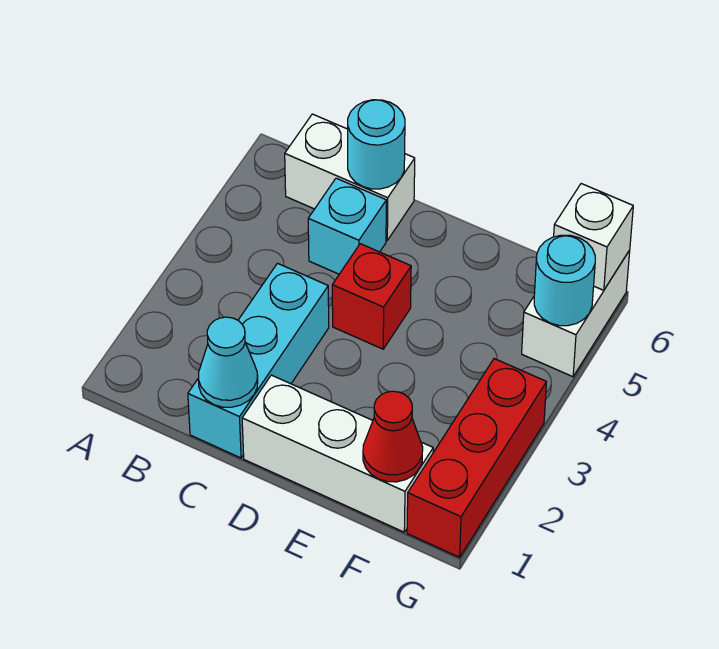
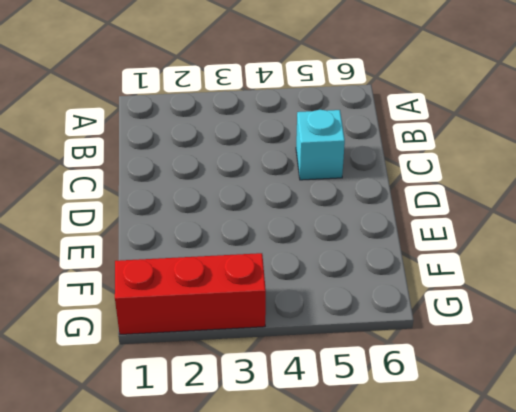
none -> white brick B6:C6 level 1
none -> cyan brick C1:C3 level 1
none -> white brick D1:F1 level 1

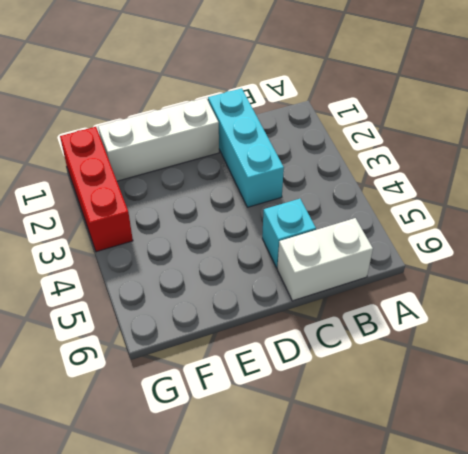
none -> red brick D4 level 1
none -> white brick G5:G6 level 1
none -> cyan cone C1 level 2

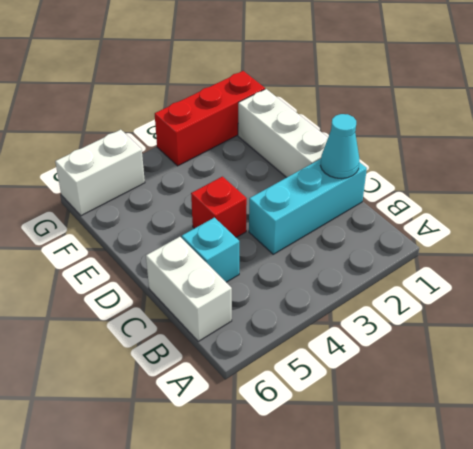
none -> cyan round brick C6 level 2
none -> red cone F1 level 2
none -> cyan round brick G5 level 2

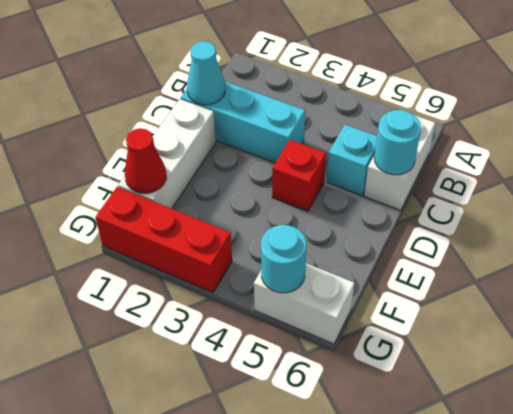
none -> white brick G6 level 2

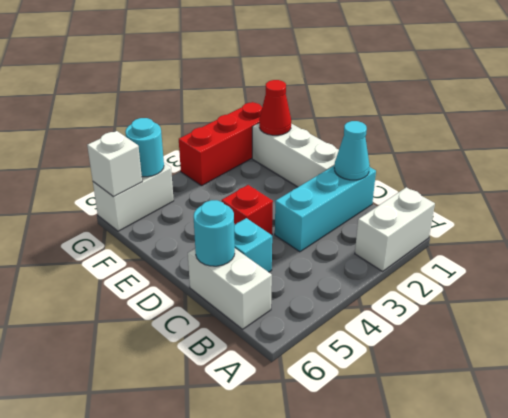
white brick A1:A2 level 1 -> none

